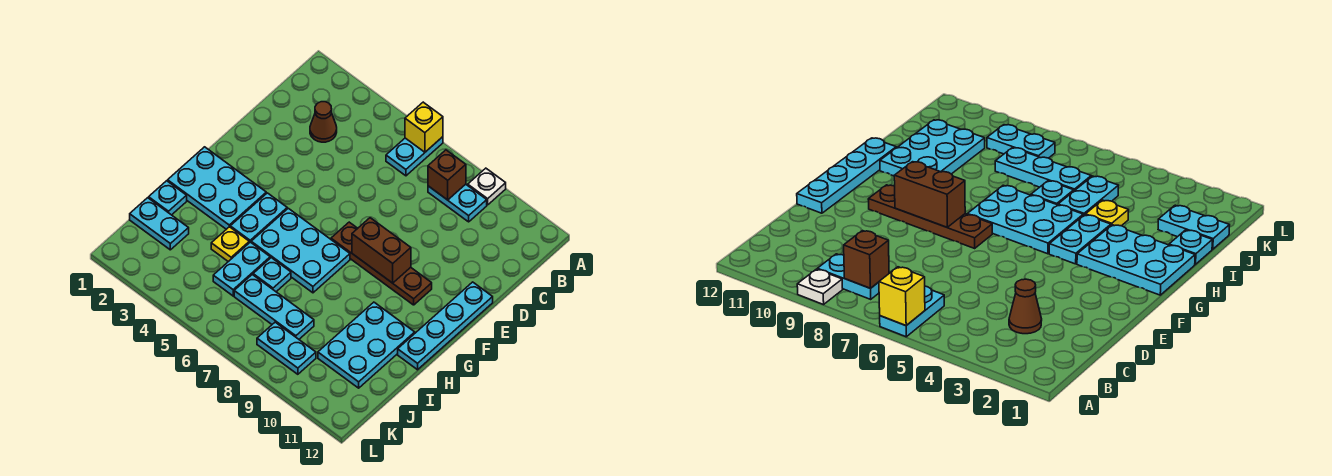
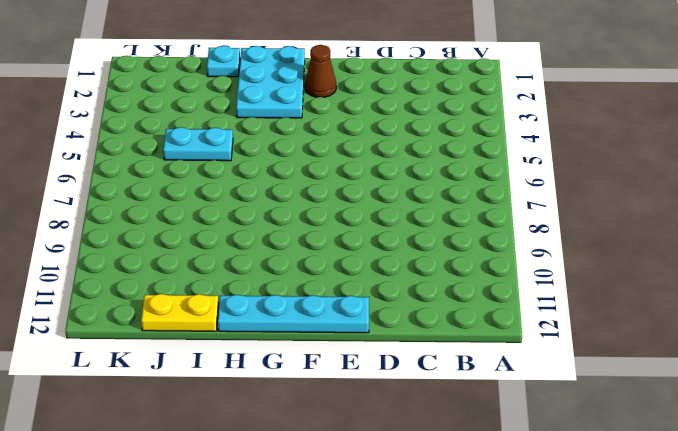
brown cone F2 level 1 -> brown cone C3 level 1
yellow plate I12:J12 level 1 -> none
none -> cyan plate A6:B6 level 1
none -> white plate A9 level 1
none -> cyan plate B8:B9 level 1

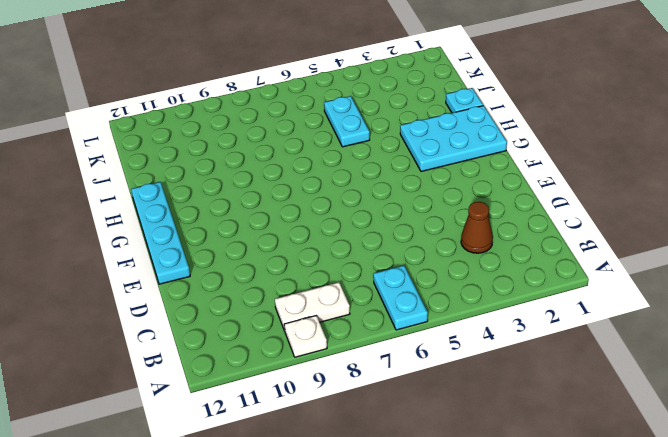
white plate B8:B9 level 1 -> cyan plate B8:B9 level 1
none -> brown plate F7:F10 level 1
none -> cyan plate G4:H4 level 1
none -> cyan plate G5:H7 level 1

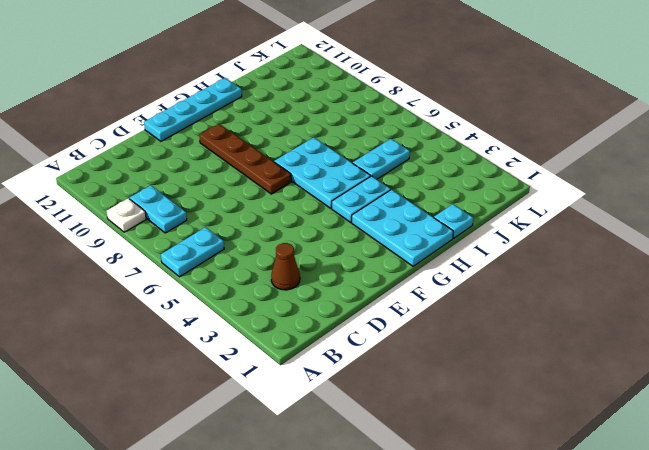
none -> cyan plate H10:J11 level 1
none -> yellow plate I4 level 1
none -> cyan plate I6 level 1

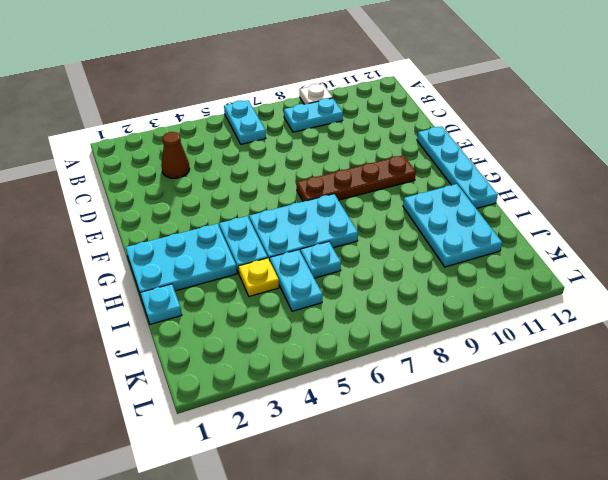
none -> cyan plate J1:J2 level 1
none -> cyan plate J6:J8 level 1
none -> cyan plate K8:K9 level 1

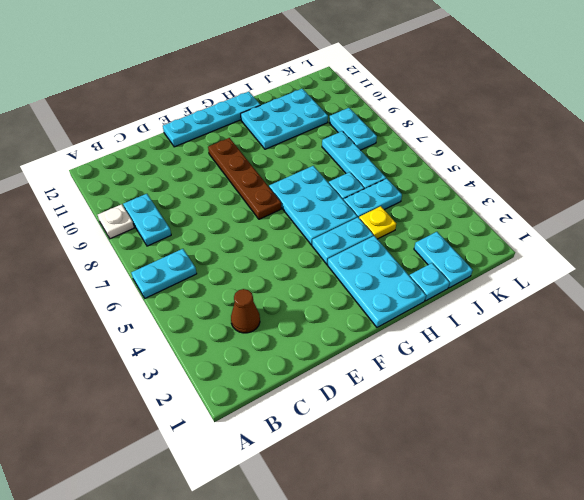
none -> yellow brick A6 level 2
none -> brown brick B8 level 2
none -> brown brick F8:F9 level 2

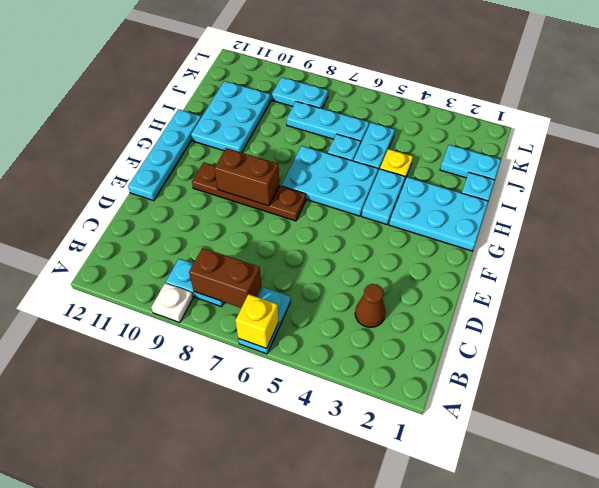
brown brick B7:B8 level 2 -> brown brick B8 level 2

